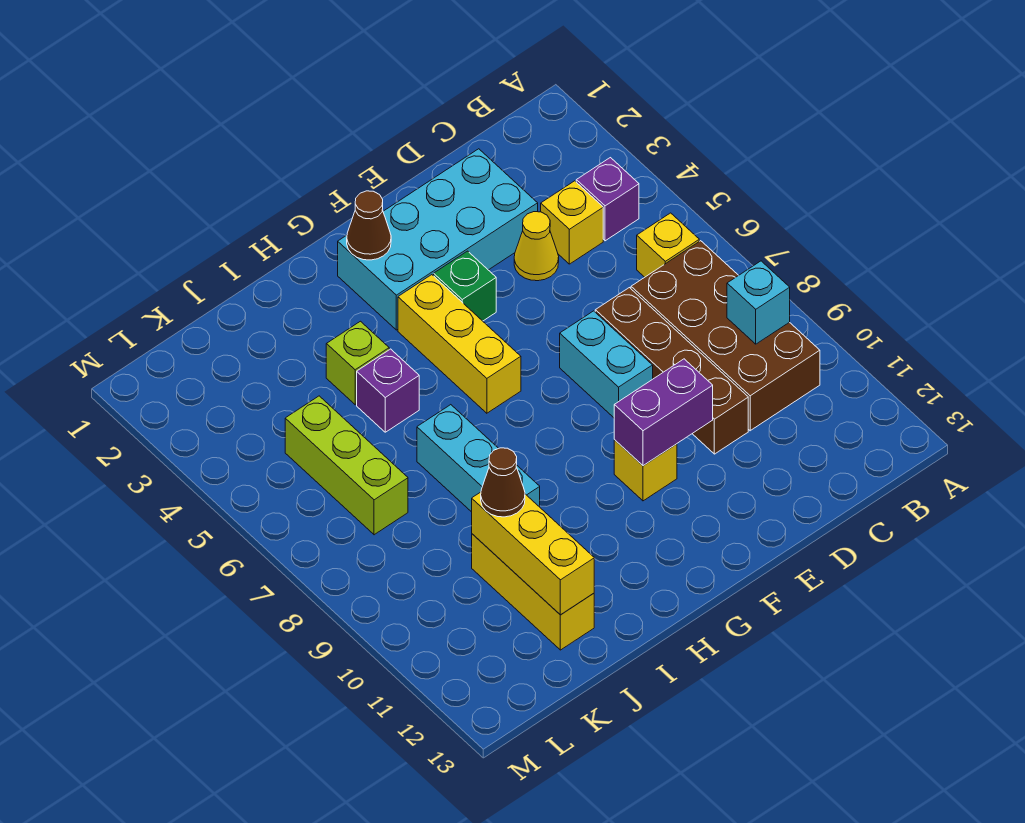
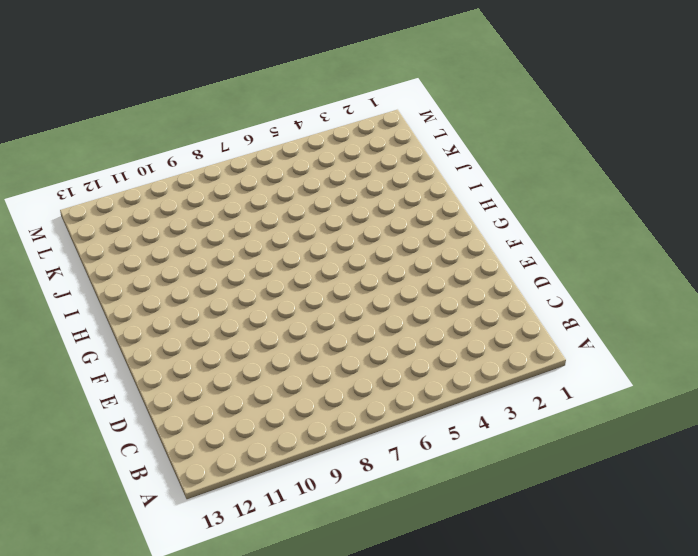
none -> purple brick B4 level 1
none -> yellow brick B6 level 1
none -> brown brick B7:C10 level 1

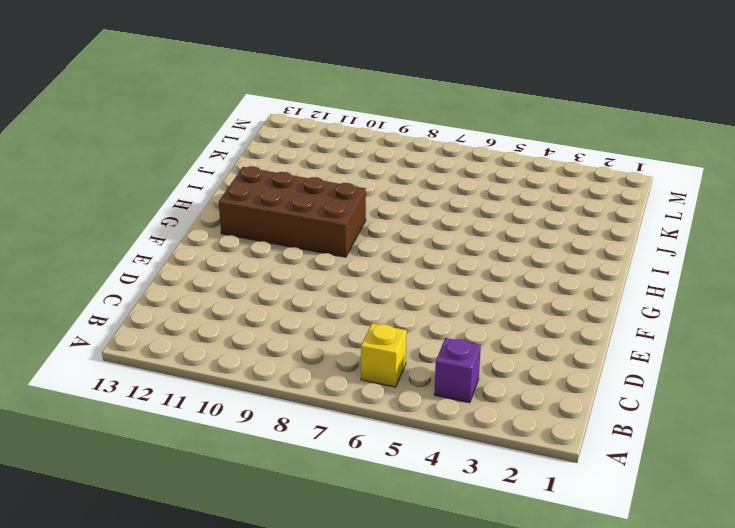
brown brick G9:H12 level 1 -> brown brick B7:C10 level 1
none -> yellow brick C4 level 1
none -> cyan brick D2:G3 level 1
none -> yellow cone D4 level 1

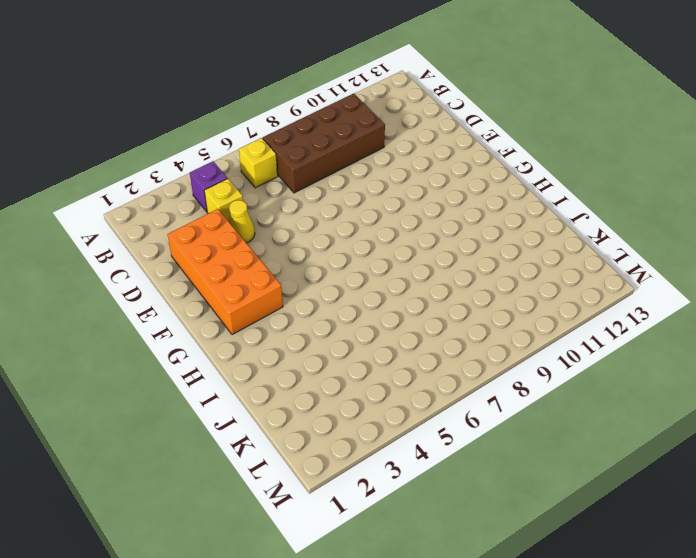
orange brick D2:G3 level 1 -> cyan brick D2:G3 level 1
none -> brown brick D7:D10 level 1
none -> cyan brick E7:E8 level 1
none -> green brick F4 level 1

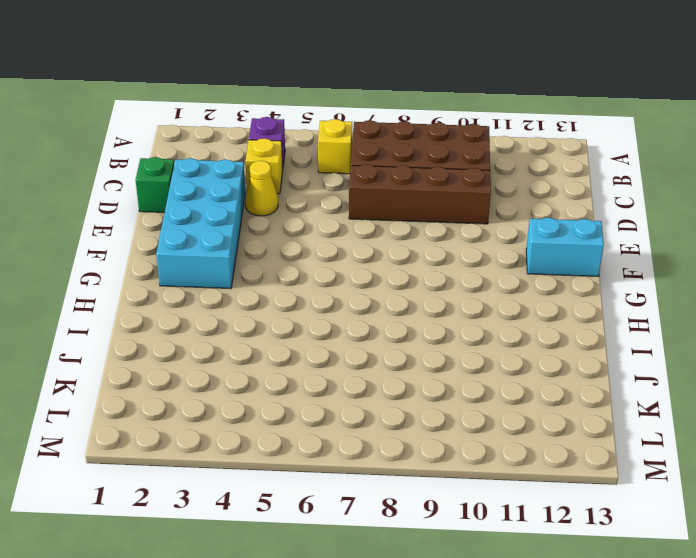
green brick D1 level 1 -> green brick F4 level 1
cyan brick F12:F13 level 1 -> cyan brick E7:E8 level 1
none -> yellow brick F10 level 1
none -> yellow brick G4:G6 level 1
none -> lime brick I4 level 1

